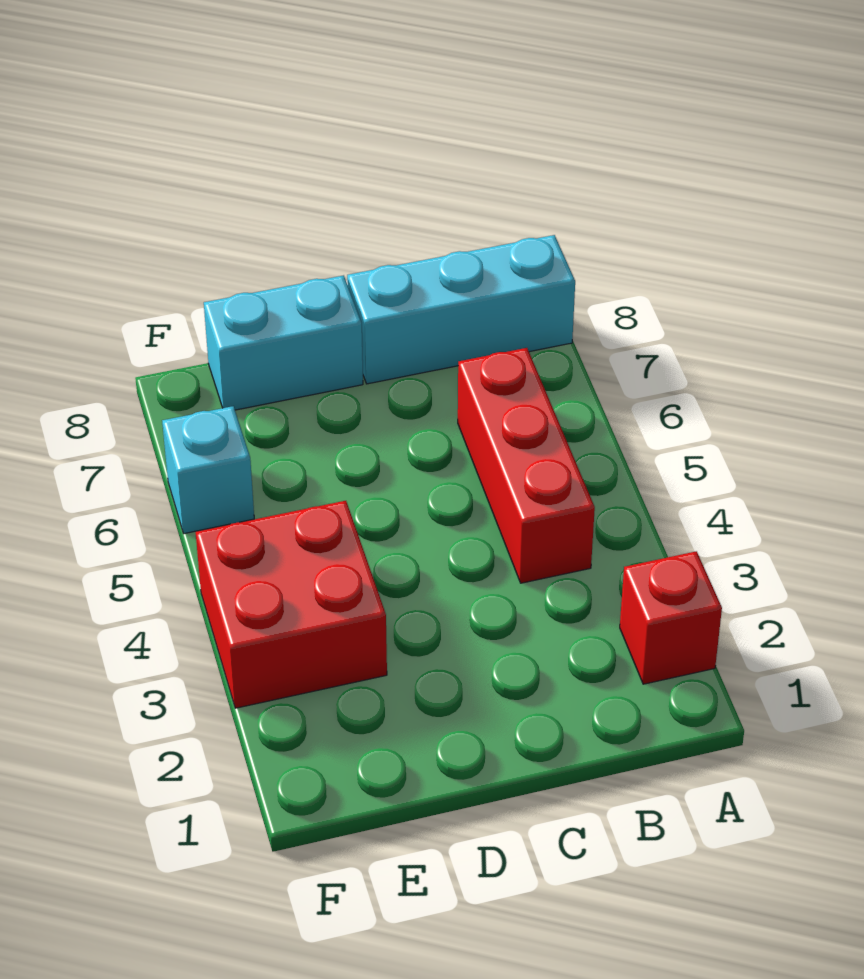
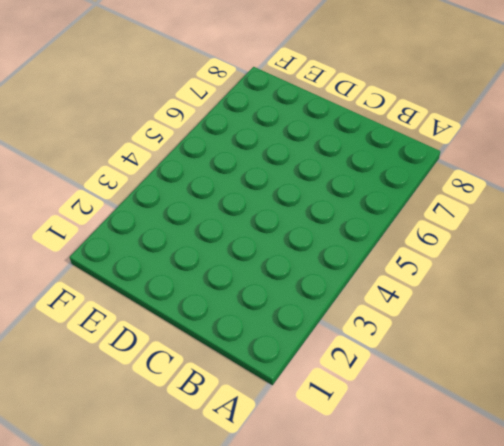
none -> red brick A2 level 1
none -> cyan brick A8:C8 level 1

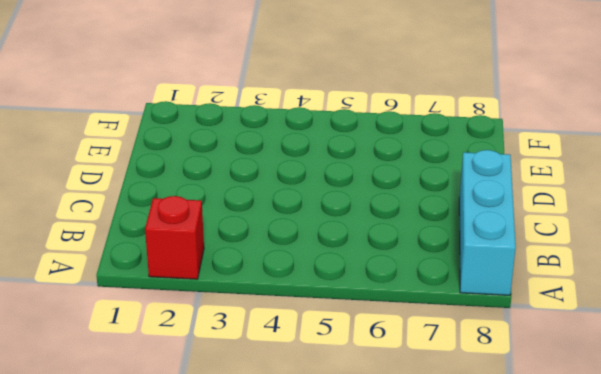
none -> red brick B4:B6 level 1
none -> cyan brick D8:E8 level 1

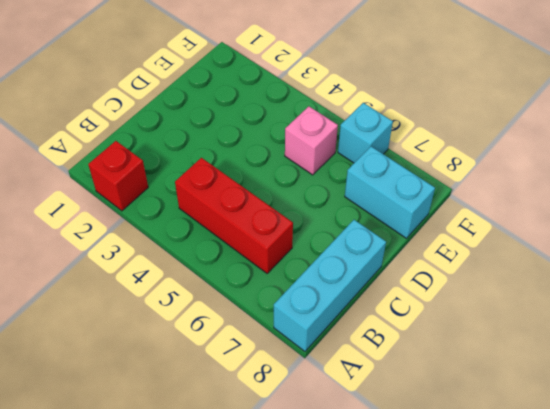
pink brick E5 level 1 -> none
cyan brick E7:E8 level 1 -> cyan brick D8:E8 level 1
none -> red brick E3:F4 level 1

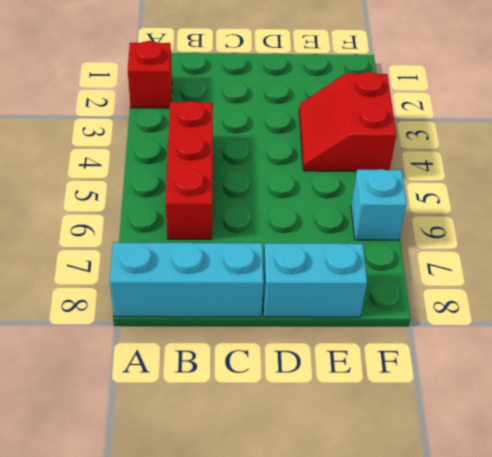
red slope E3:F4 level 1 top F -> red brick E3:F4 level 1

